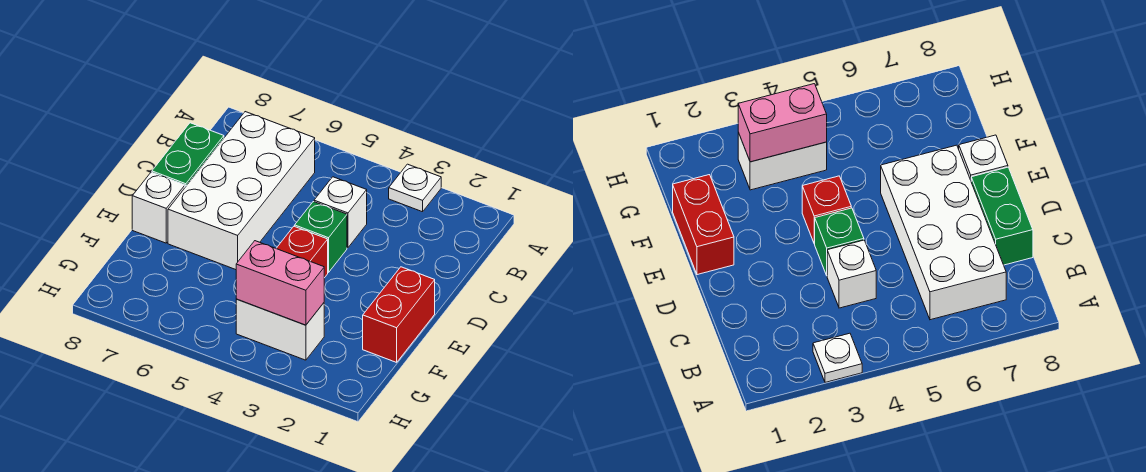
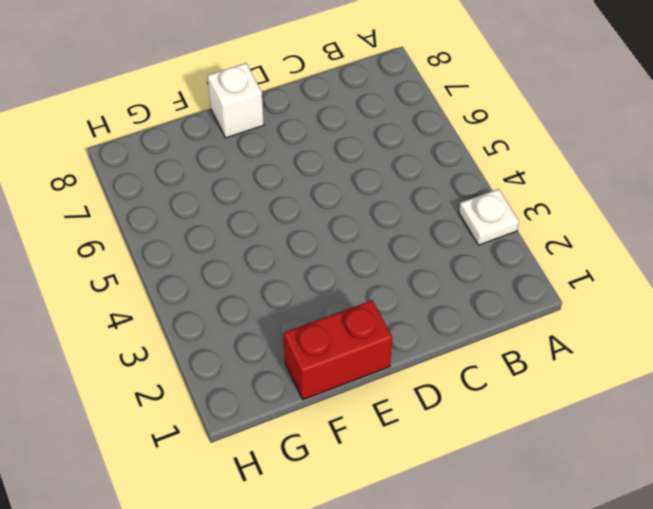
none -> white brick B6:E7 level 1
none -> white brick C4 level 1

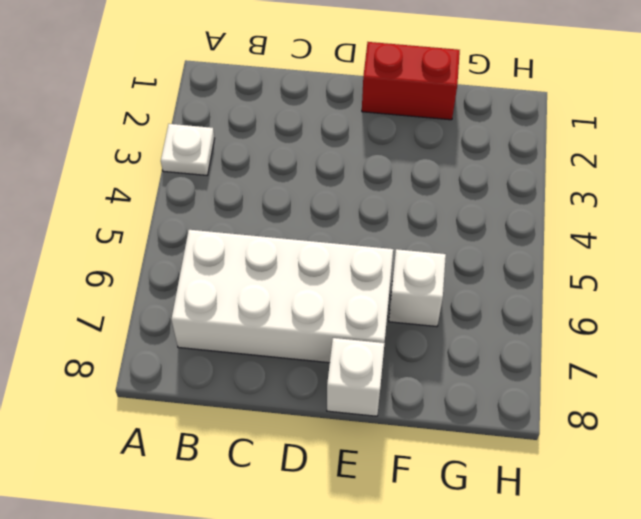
white brick F6 level 1 -> white brick C4 level 1
none -> green brick C8:D8 level 1
none -> green brick D4 level 1

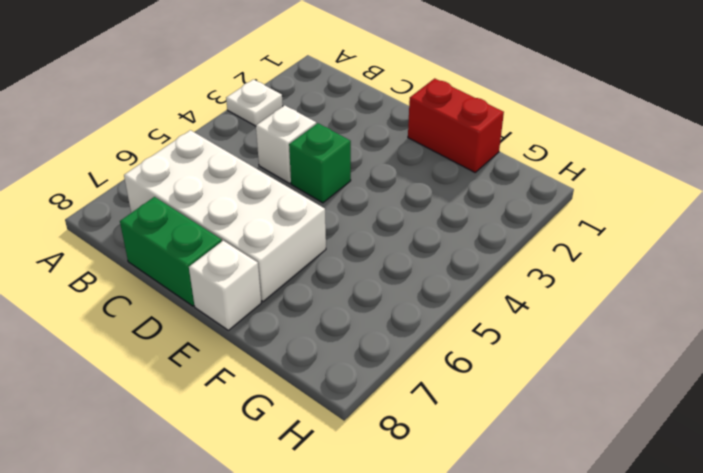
none -> red brick E4 level 1
none -> white brick G3:G4 level 1

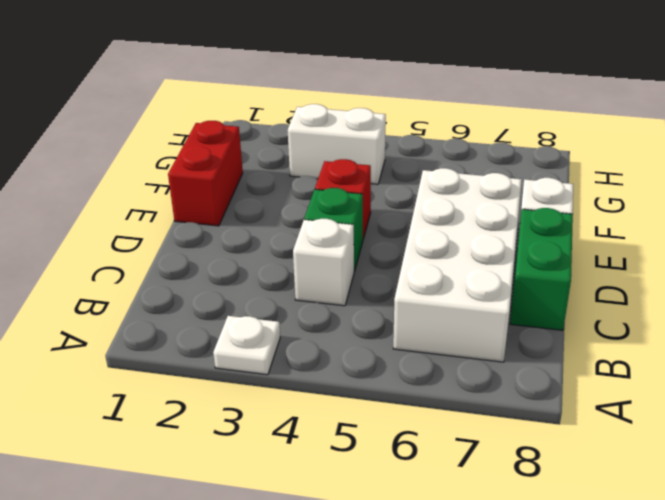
none -> pink brick G3:G4 level 2

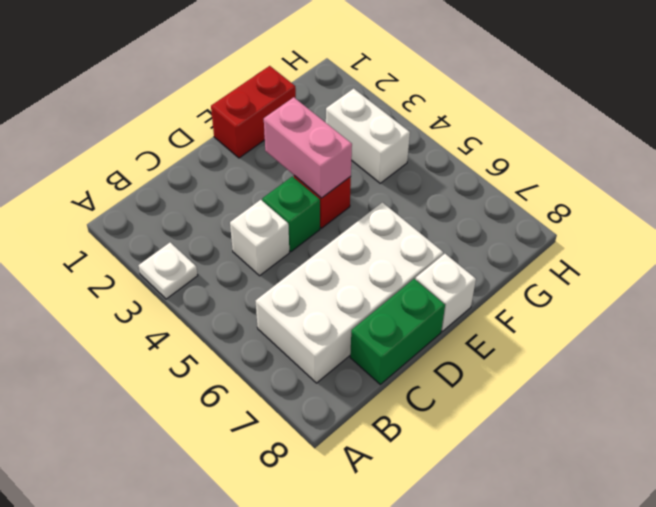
pink brick E3:E4 level 2 -> pink brick G3:G4 level 2

